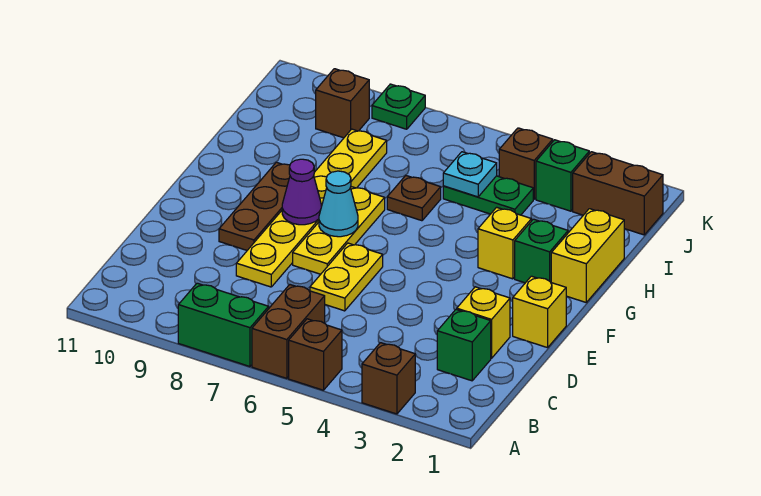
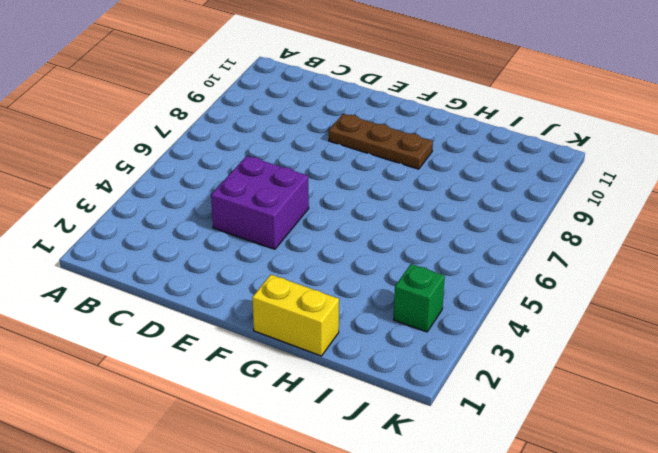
purple brick D4:E5 level 1 -> none
none -> brown brick A3 level 1
none -> brown brick A5 level 1
none -> brown brick A6:B6 level 1

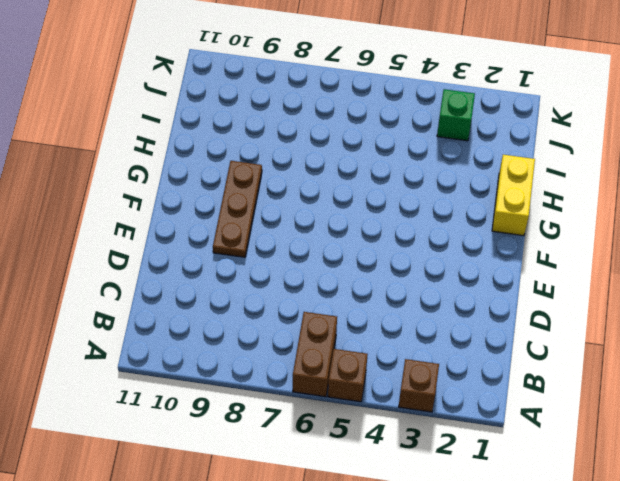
none -> green brick A7:A8 level 1
none -> green brick C2 level 1
none -> yellow brick D2 level 1

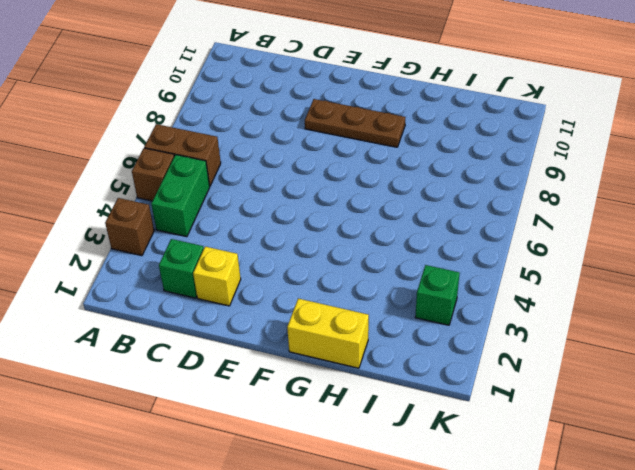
green brick B4:B5 level 1 -> green brick A7:A8 level 1
none -> yellow plate D6:E6 level 1
none -> yellow plate D8:I8 level 1
none -> yellow brick E1 level 1

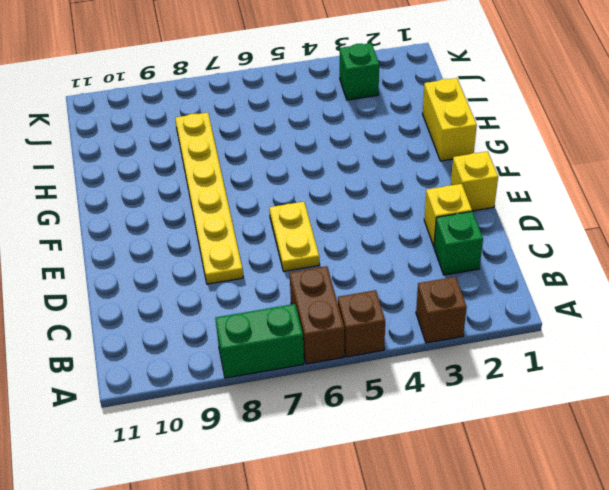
none -> yellow plate E7:G7 level 1
none -> brown plate E9:G9 level 1
none -> green brick G2 level 1

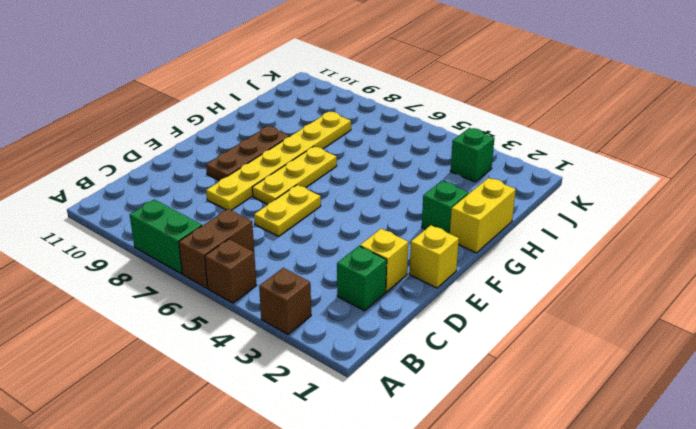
none -> yellow brick G3 level 1
none -> brown plate H6 level 1
none -> green plate I4:I5 level 1

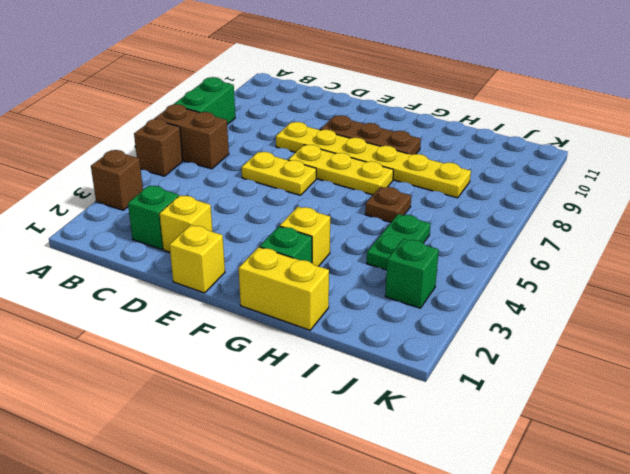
none -> brown brick J1:J2 level 1
none -> brown brick J4 level 1
none -> brown brick J9 level 1

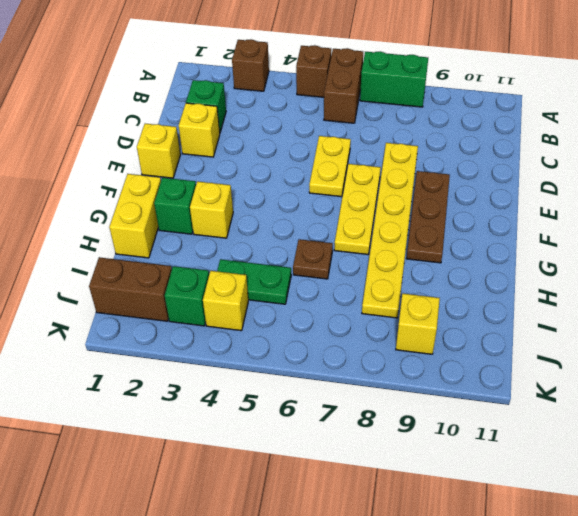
yellow brick J4 level 1 -> brown brick J4 level 1
yellow brick J9 level 1 -> brown brick J9 level 1
none -> green plate K8 level 1
none -> cyan cone F7 level 2
none -> purple cone F8 level 2

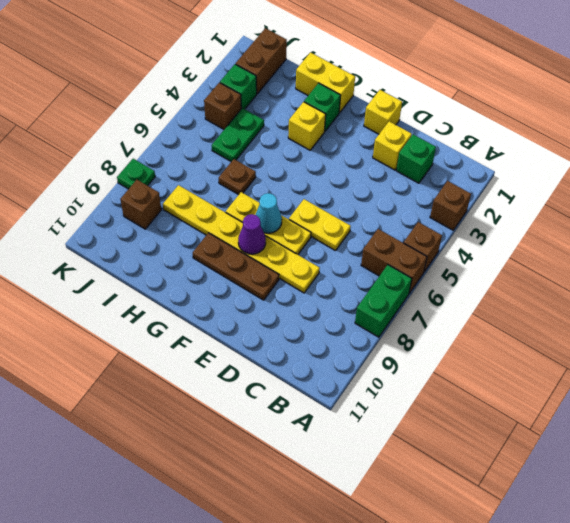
none -> cyan plate I5 level 2

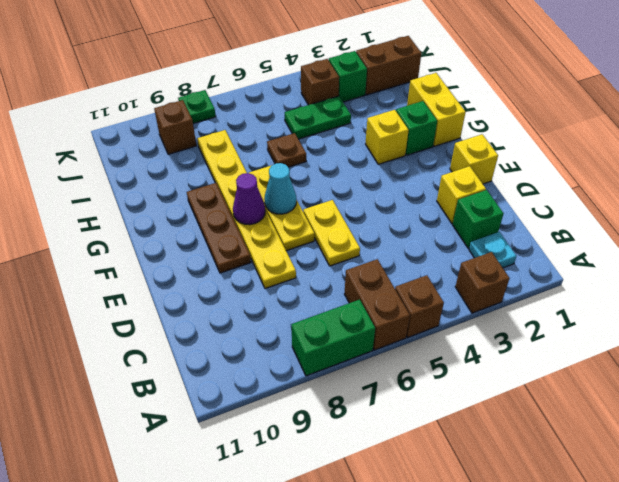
cyan plate B2 level 1 -> cyan plate I5 level 2

